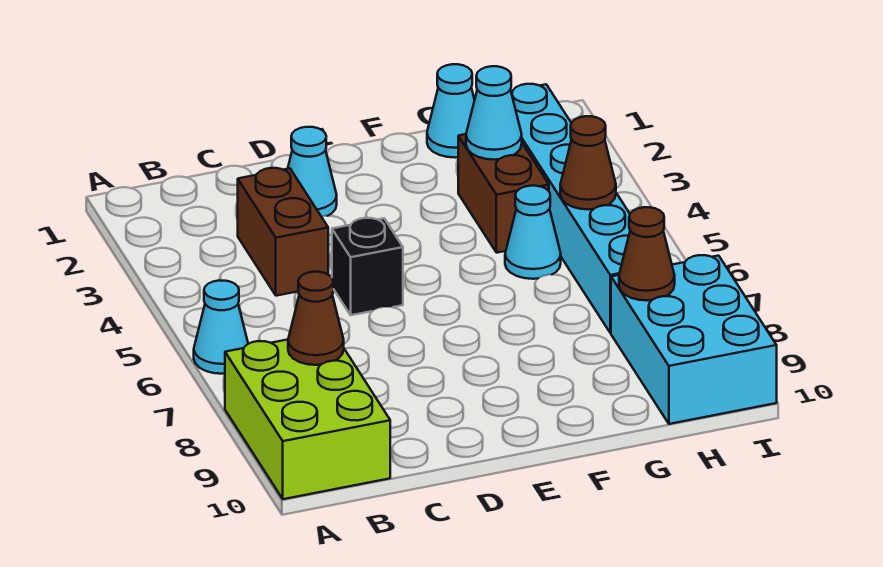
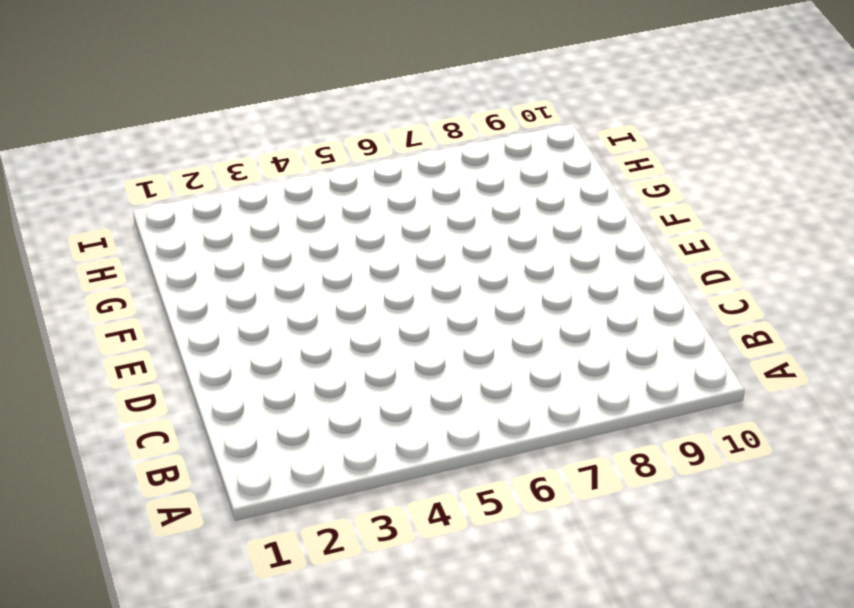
none -> cyan cone A6 level 1
none -> lime brick A8:B10 level 1
none -> brown brick C3:C4 level 1

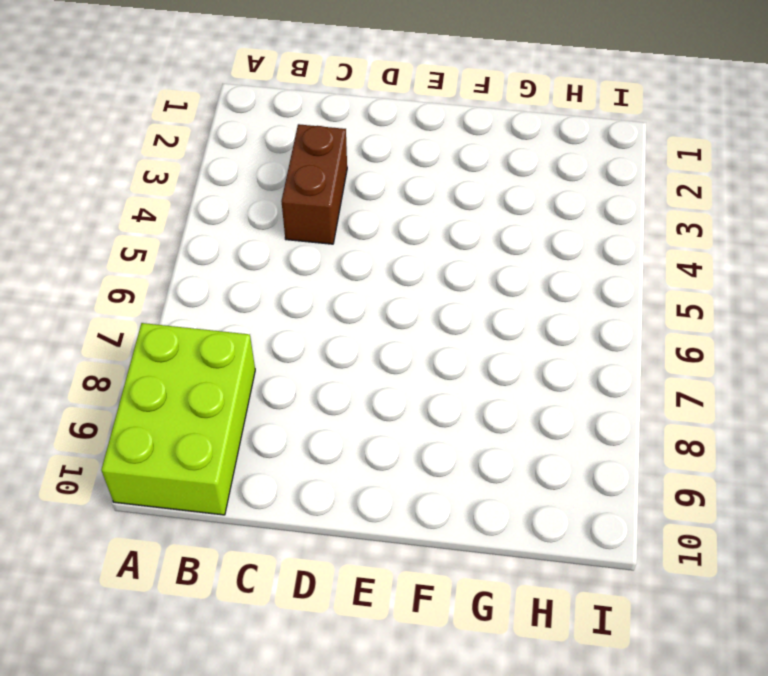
none -> cyan cone A6 level 1
none -> cyan cone D2 level 1
none -> black brick D5 level 1

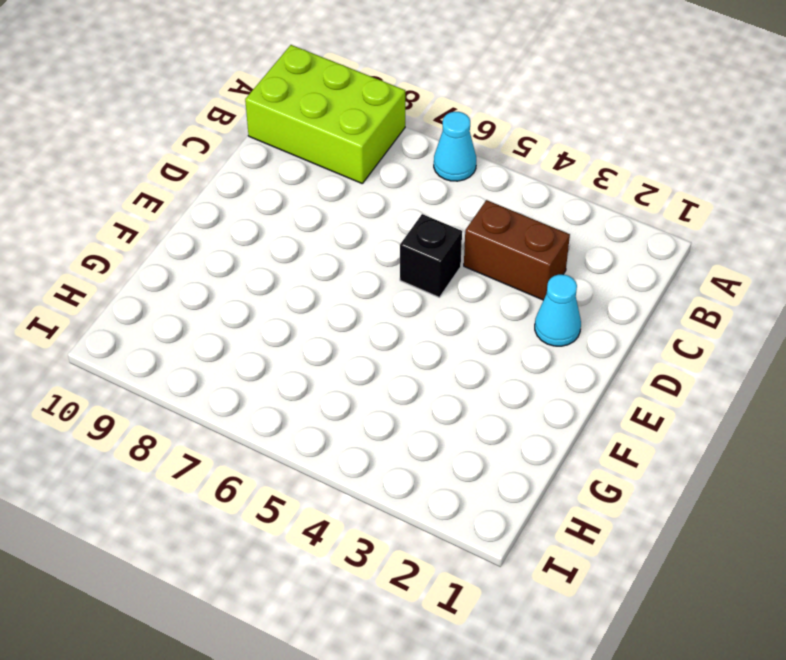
none -> cyan cone G1 level 1
none -> brown brick G3:G4 level 1
none -> cyan cone G5 level 1

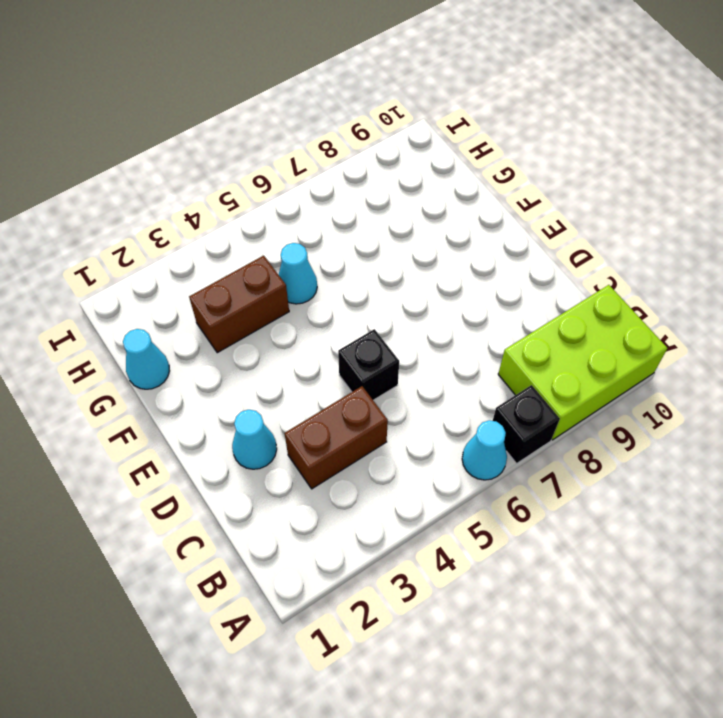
black brick A7 level 1 -> none
none -> cyan brick H2:H7 level 1
none -> cyan brick H8:I10 level 1
none -> brown cone B8 level 2

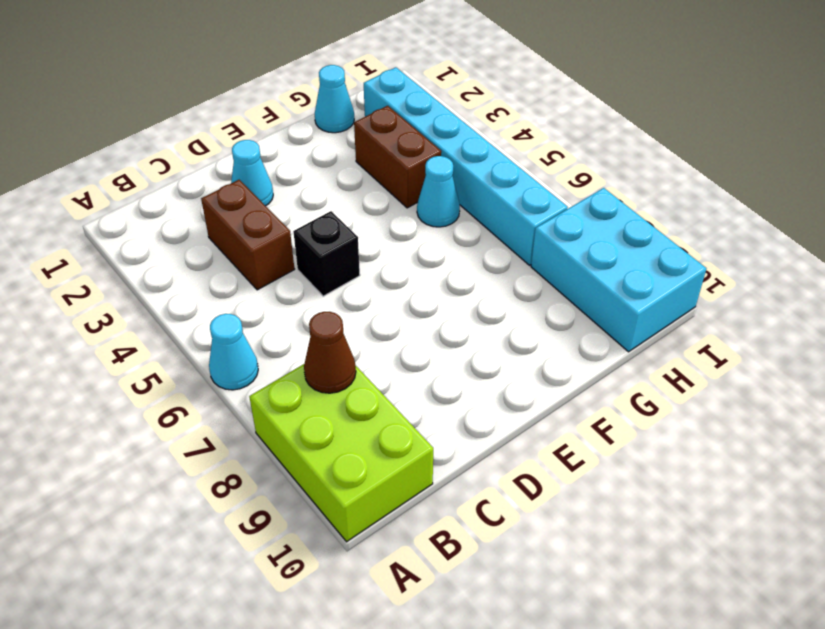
none -> cyan cone G3 level 2
none -> brown cone H5 level 2
none -> brown cone H8 level 2

